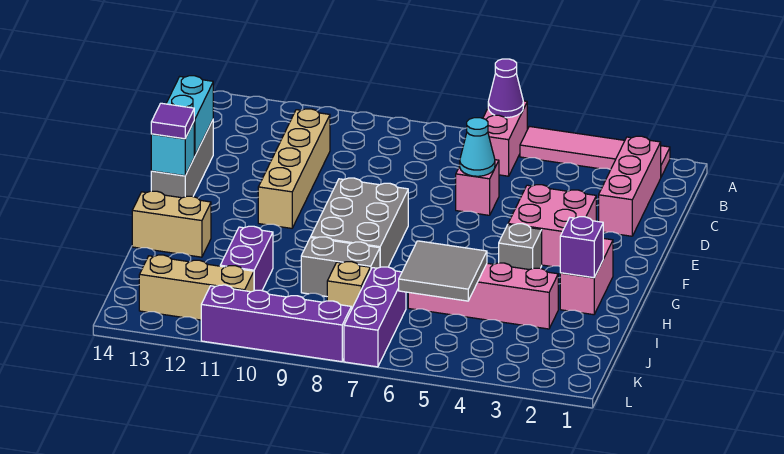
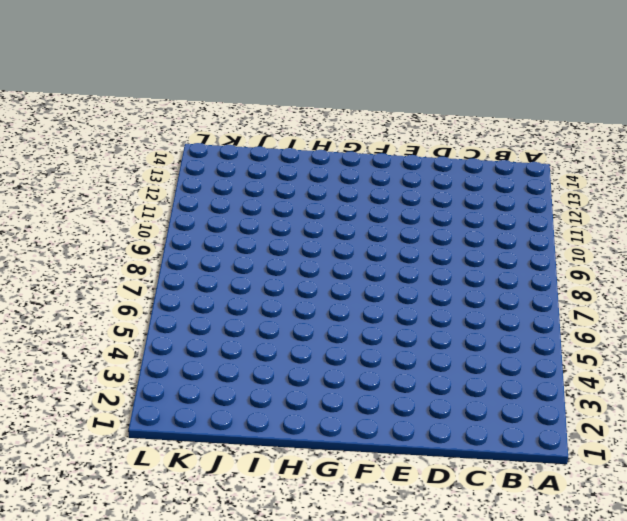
none -> pink tile A2:A5 level 1
none -> pink brick A6:B6 level 1
none -> pink brick B2:D2 level 1

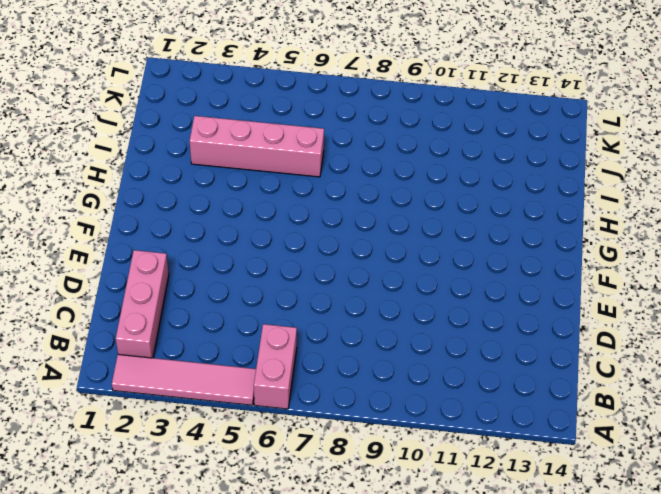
none -> tan brick C11:F11 level 1
none -> pink brick D6 level 1
none -> grey brick D14:F14 level 1

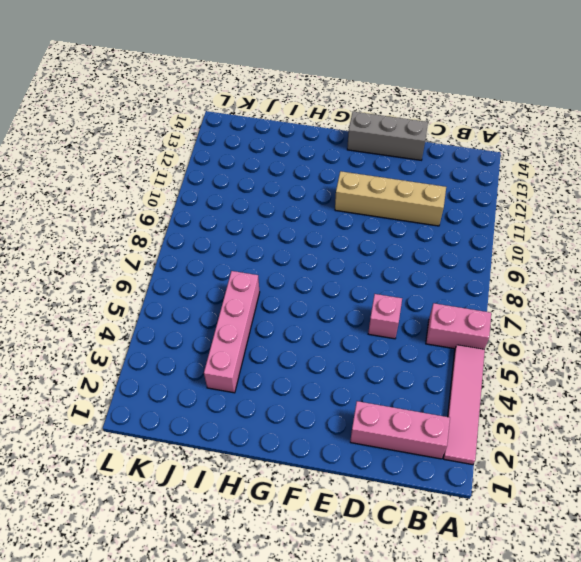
none -> pink brick E3:F4 level 1
none -> grey brick F8:H9 level 1
none -> pink brick G2:H2 level 1

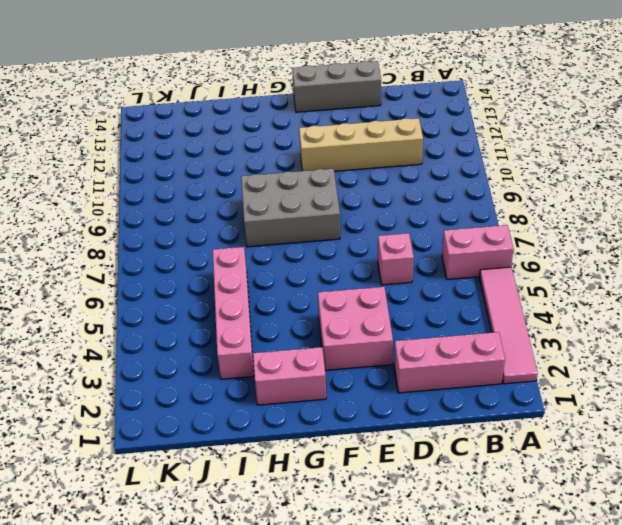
none -> grey brick G4 level 1
none -> tan brick H13:H14 level 1
none -> grey brick I8:I9 level 1

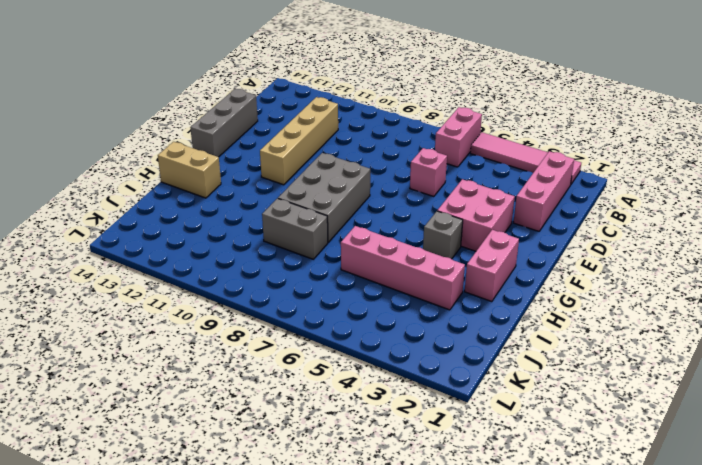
none -> purple brick I11:J11 level 1
none -> purple brick J7:L7 level 1
none -> tan brick J8 level 1

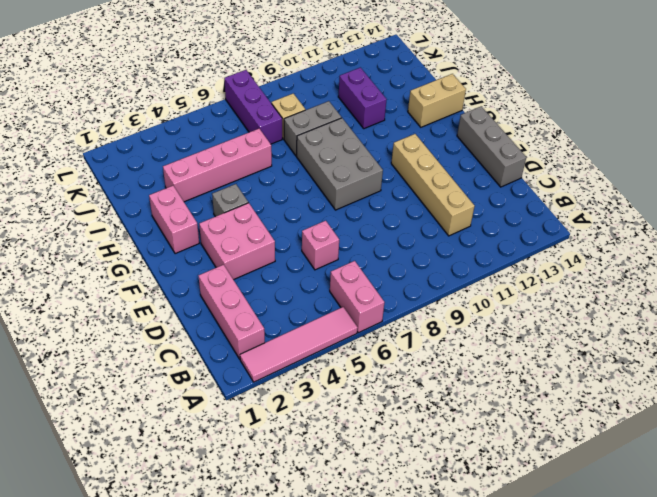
none -> tan brick K11:K13 level 1
none -> purple brick L8:L11 level 1
none -> purple cone A6 level 2

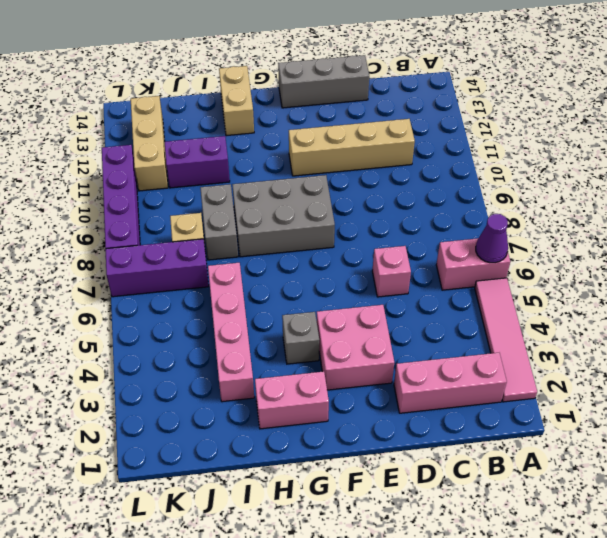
none -> cyan cone D6 level 2
none -> cyan brick D14:E14 level 2
none -> cyan brick F14 level 2

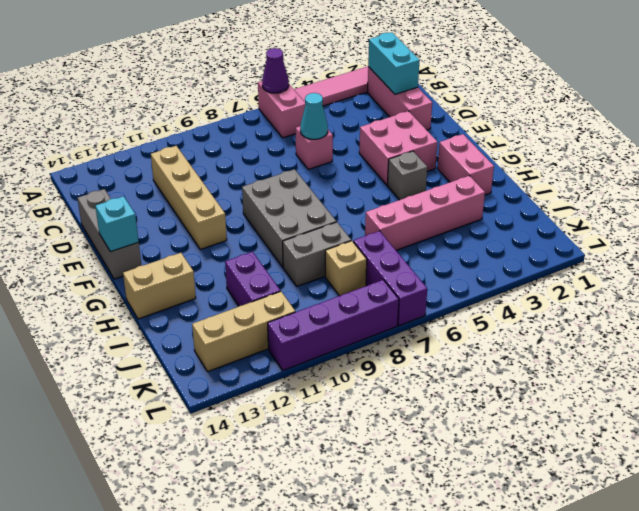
cyan brick B2:C2 level 2 -> cyan brick D14:E14 level 2
none -> purple brick H2 level 2
none -> grey tile I5:J6 level 2
none -> purple tile F14 level 3

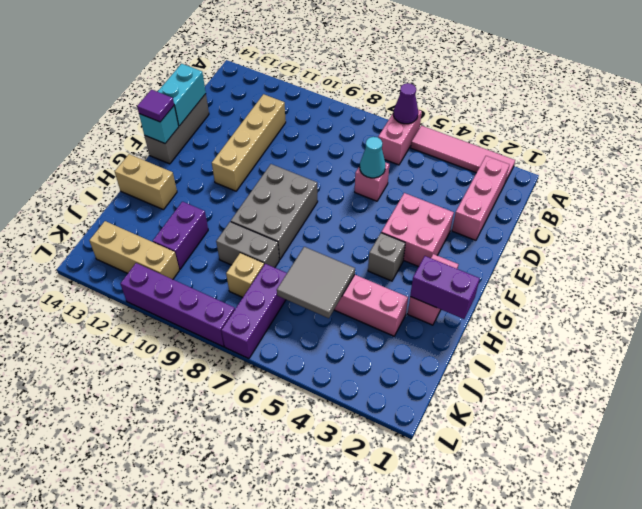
purple brick H1:H2 level 2 -> purple brick H2 level 2

